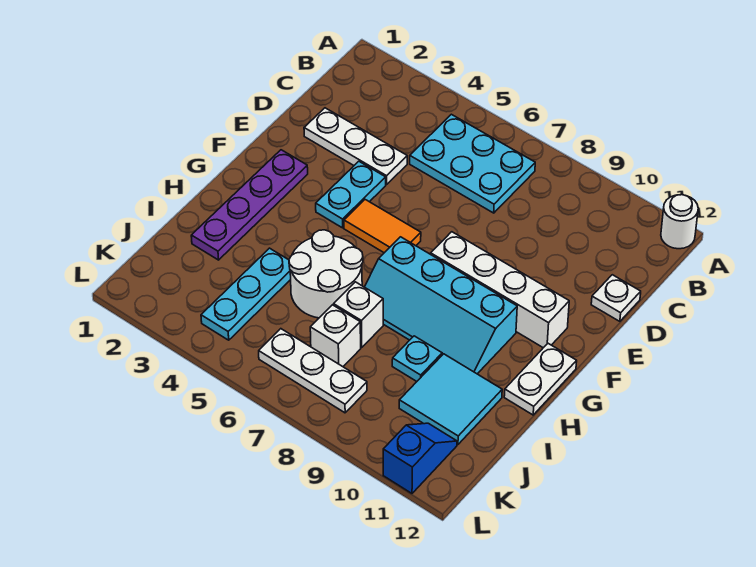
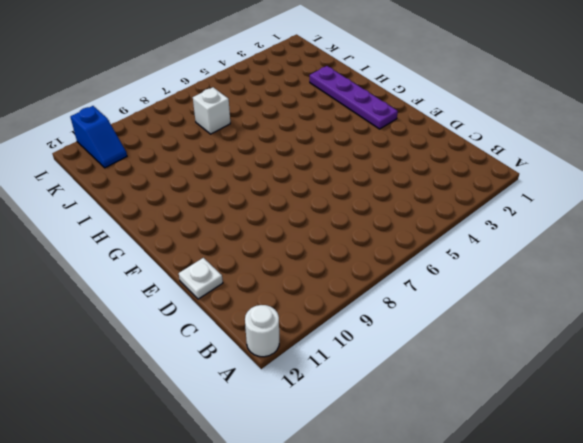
none -> cyan plate B5:C7 level 1
none -> white plate D2:D4 level 1
none -> cyan plate E4:F4 level 1

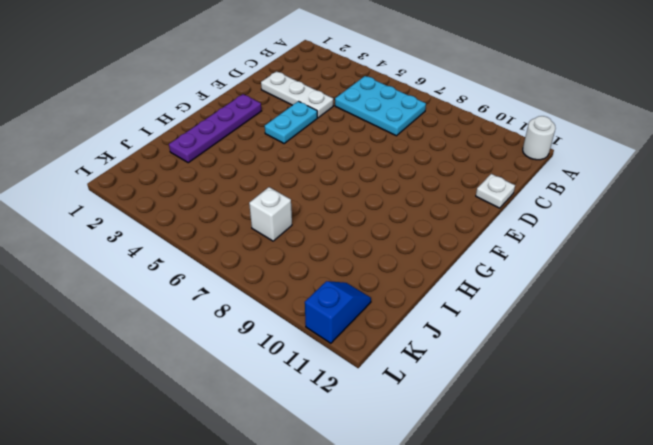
none -> orange tile F5:F6 level 1
none -> white brick F8:F11 level 1
none -> cyan slope G7:H10 level 1 top G

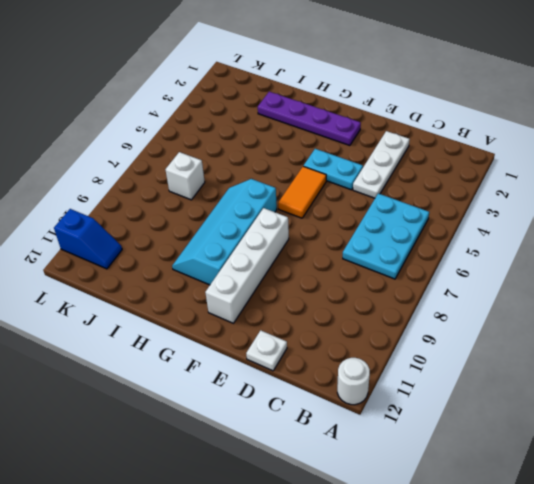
none -> white plate G12:H12 level 1
none -> white round brick H5:I6 level 1
none -> cyan plate I4:K4 level 1

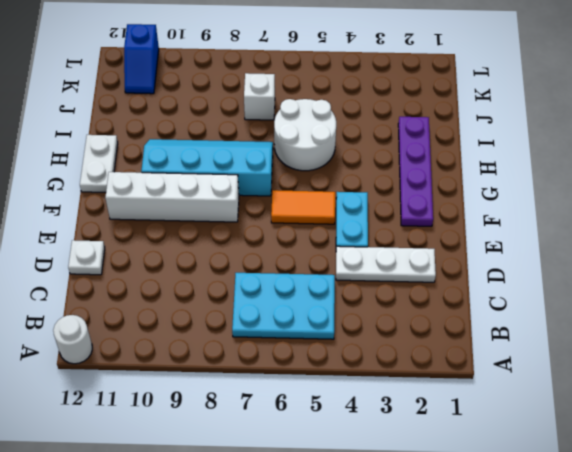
none -> cyan plate I4:K4 level 1
none -> white brick I7 level 1
none -> cyan plate I9 level 1

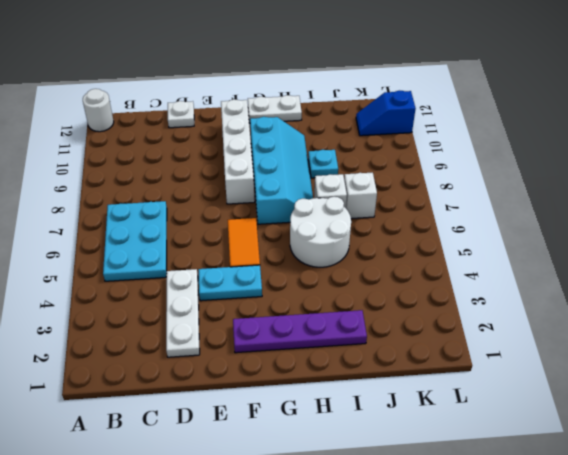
none -> cyan plate I4:K4 level 1
none -> cyan tile I10:J11 level 1
none -> white plate K6:K8 level 1

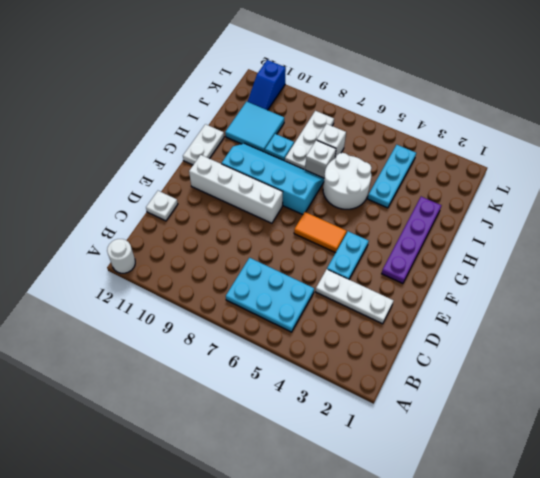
white plate I8:K8 level 1 -> white plate K6:K8 level 1

